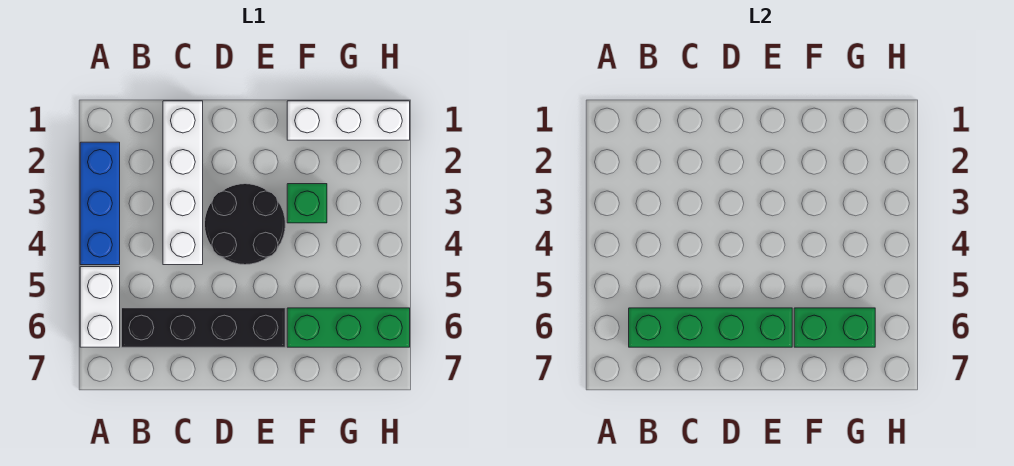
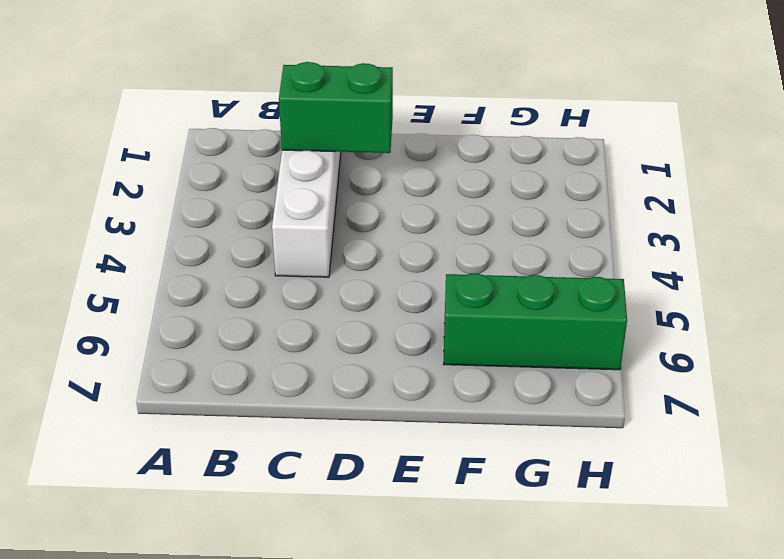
green brick C2:D2 level 2 -> green brick F6:G6 level 2
none -> blue brick A2:A4 level 1
none -> white brick A5:A6 level 1

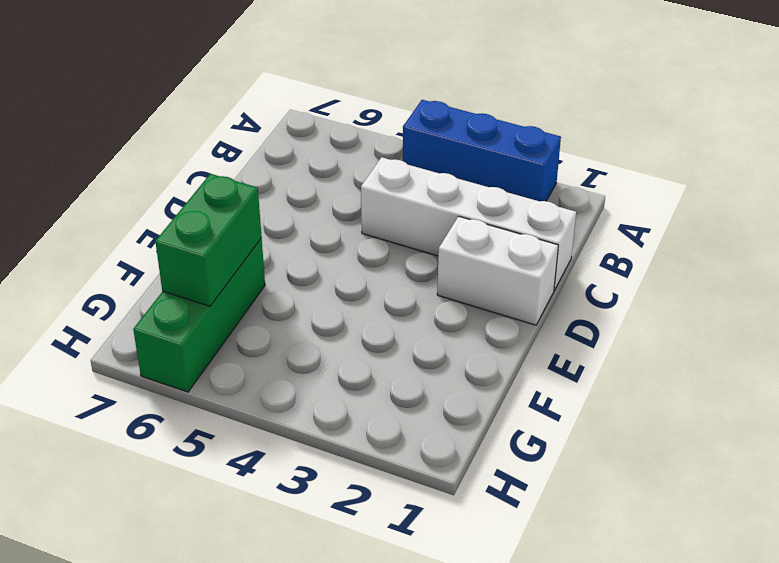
white brick D1:D2 level 1 -> white brick A5:A6 level 1
none -> black brick B6:E6 level 1
none -> black round brick D3:E4 level 1

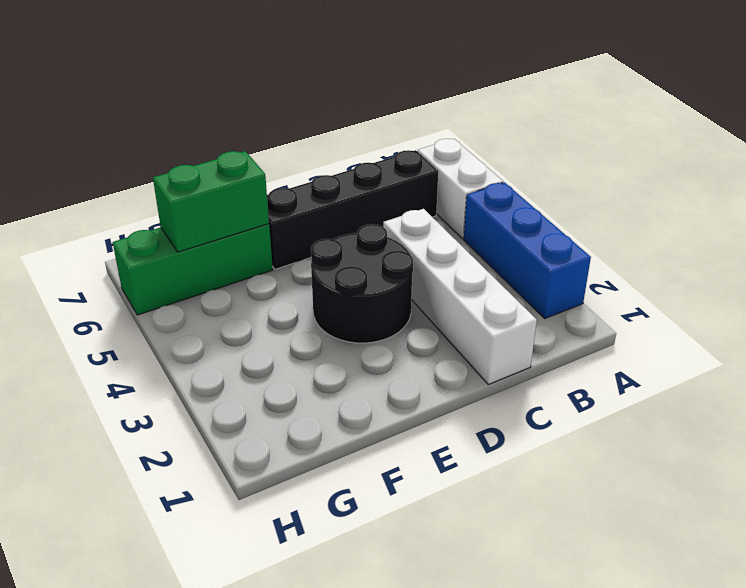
none -> white brick F1:H1 level 1
none -> green brick F3 level 1

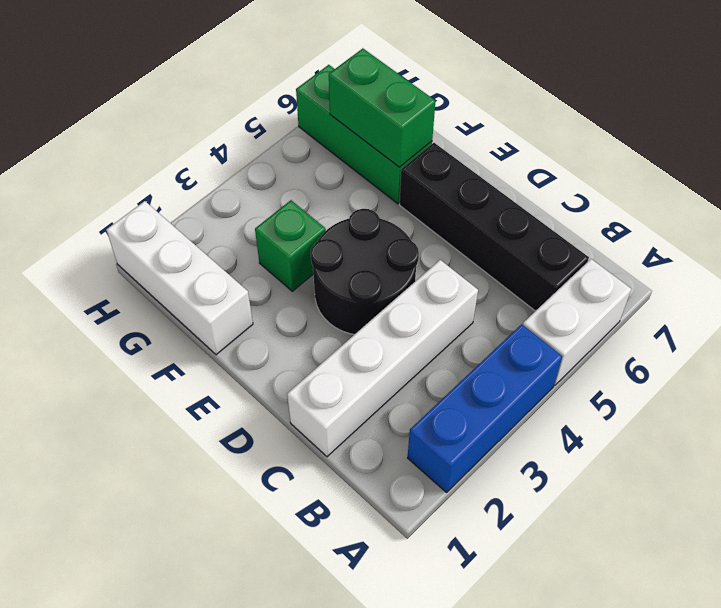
none -> green brick B6:E6 level 2

